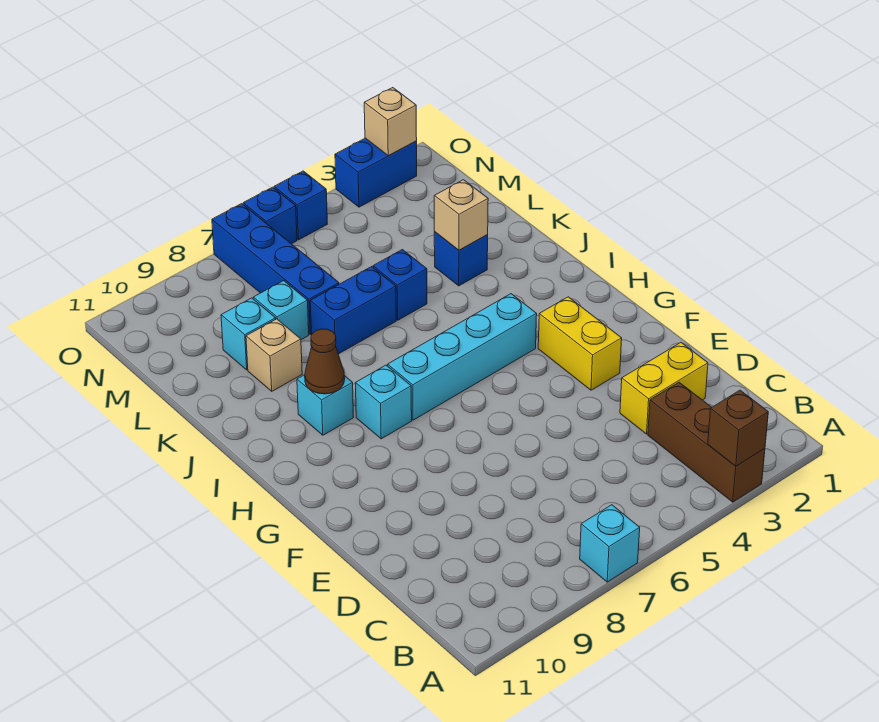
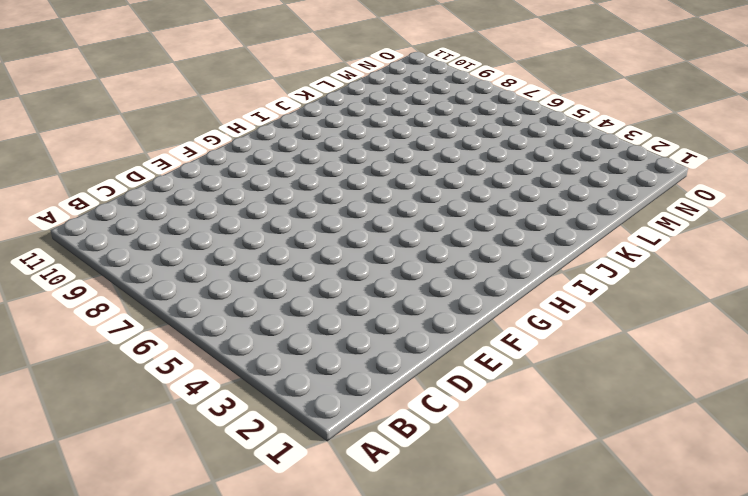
none -> brown brick A3:C3 level 1
none -> cyan brick A7 level 1
none -> yellow brick D2:D3 level 1

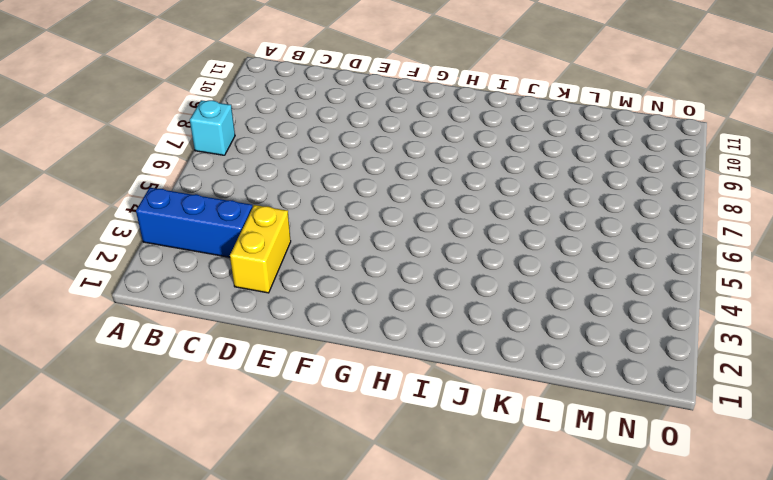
blue brick A3:C3 level 1 -> brown brick A3:C3 level 1
none -> yellow brick F3:G3 level 1
none -> cyan brick H4:H7 level 1
none -> cyan brick H8 level 1

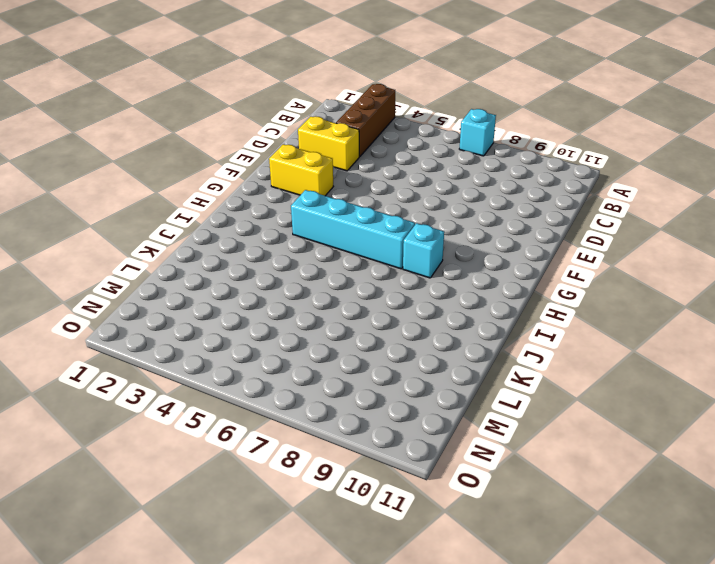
yellow brick F2:F3 level 1 -> yellow brick F3:G3 level 1
none -> cyan brick I9 level 1
none -> blue brick K3 level 1
none -> blue brick K5 level 1

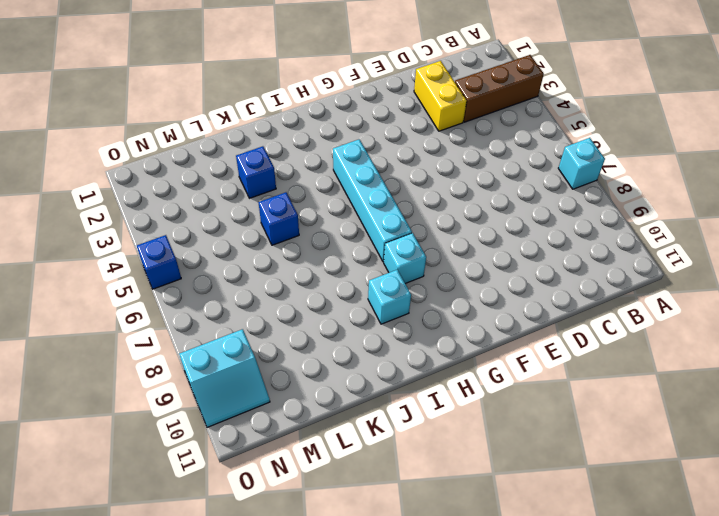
cyan slope N9:O10 level 1 top 9 -> none
none -> yellow brick F3:G3 level 1
none -> blue brick K6:K7 level 1
none -> tan brick K9 level 1

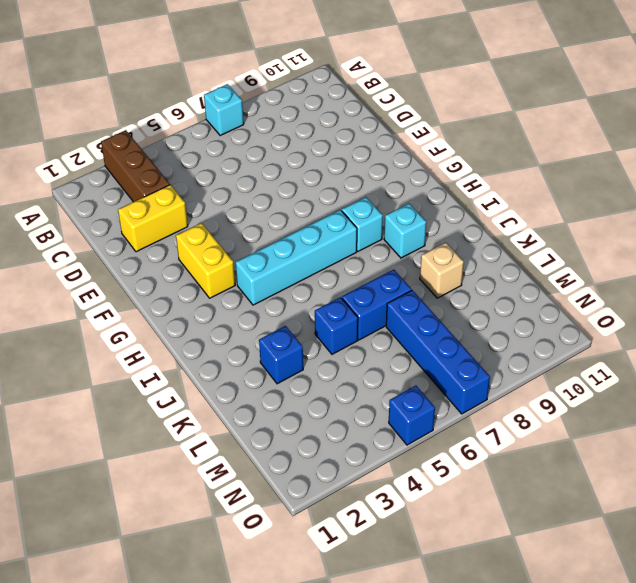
none -> cyan brick L8 level 1
none -> cyan brick L9 level 1
none -> blue brick O2:O3 level 1

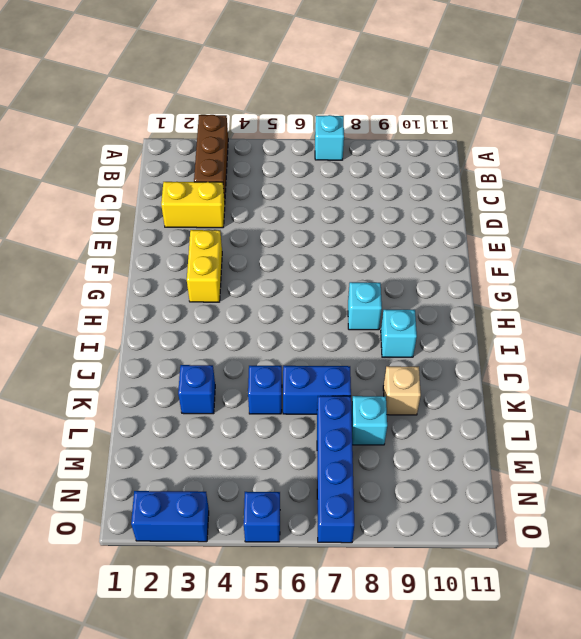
none -> cyan brick H4:H7 level 1
none -> cyan brick L9 level 1
none -> blue brick O6 level 1

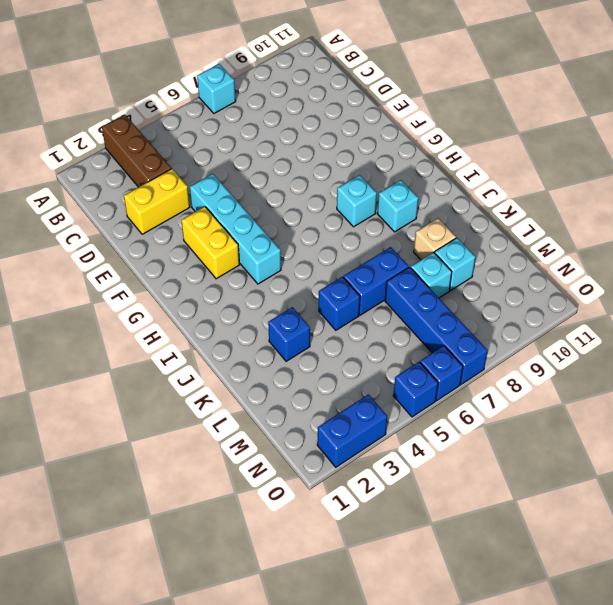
cyan brick E4:H4 level 1 -> cyan brick H4:H7 level 1
none -> brown brick A3 level 2
none -> brown cone I9 level 2
none -> tan brick K3 level 2

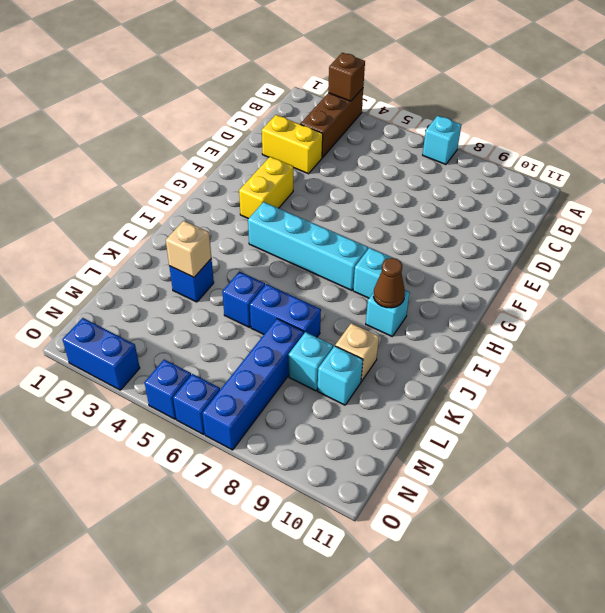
none -> tan brick O2 level 2

